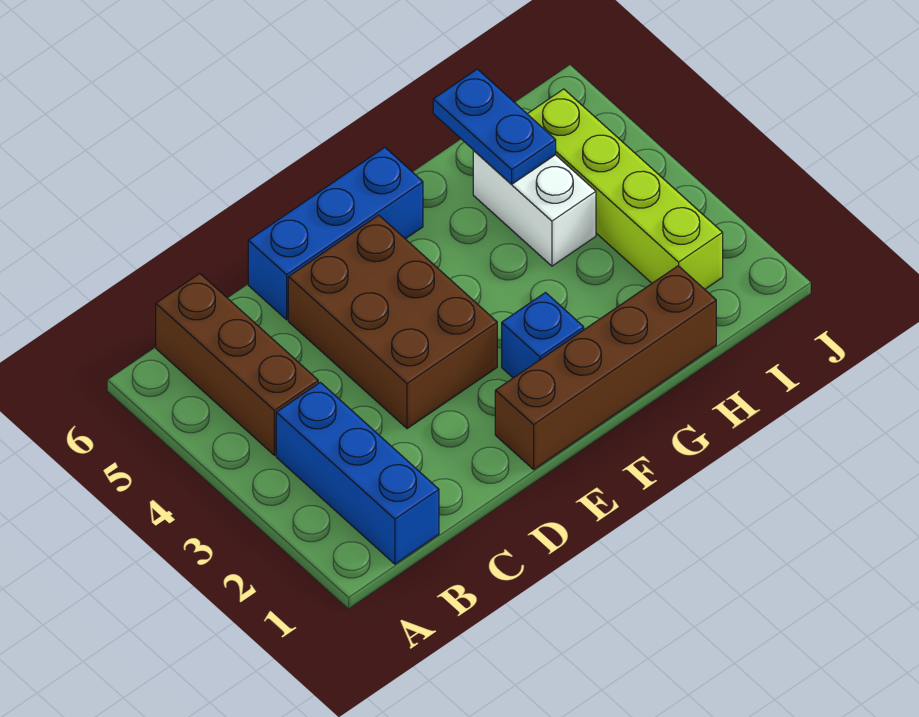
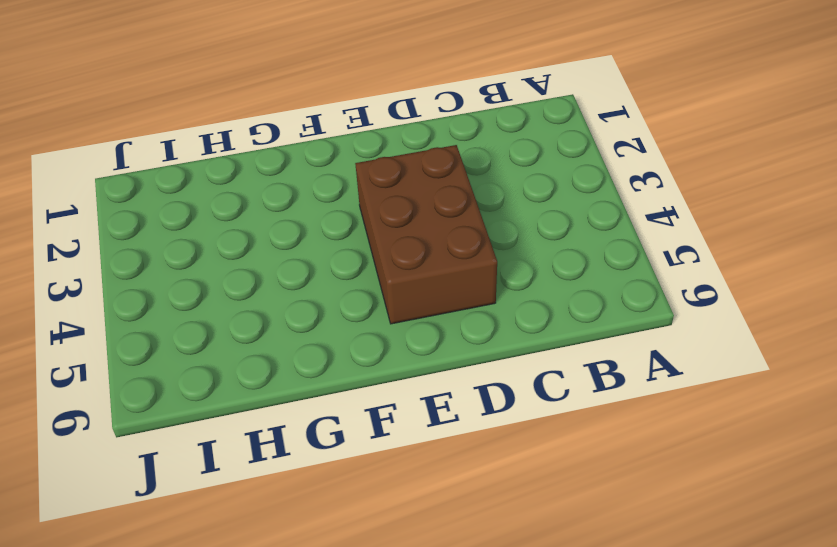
none -> blue brick B1:B3 level 1
none -> brown brick B4:B6 level 1

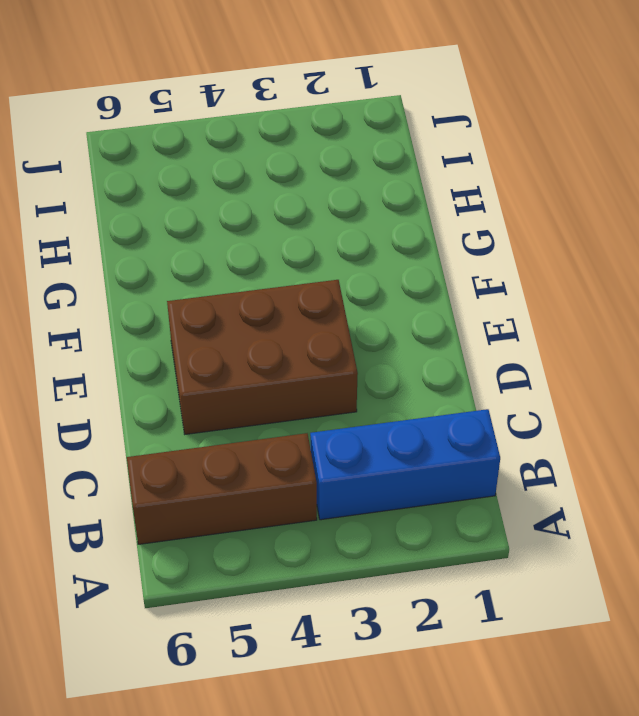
none -> blue brick D6:F6 level 1
none -> brown brick E1:H1 level 1

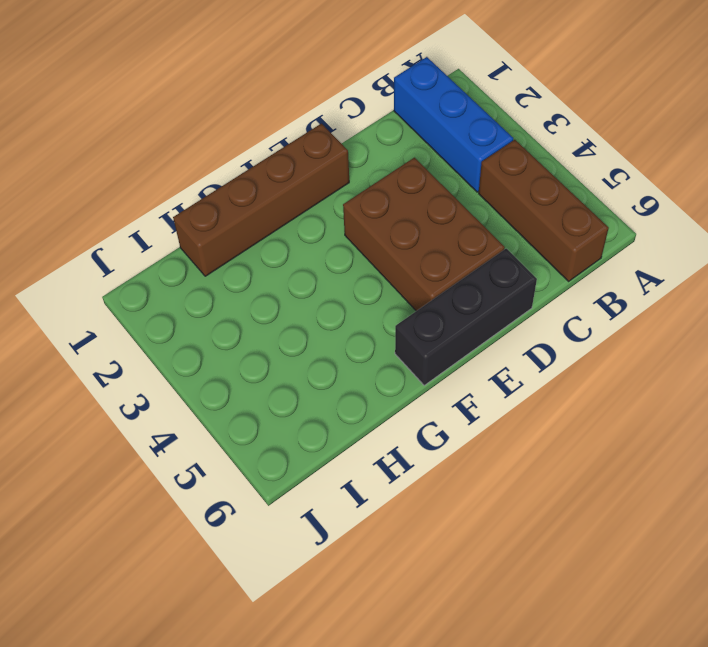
black brick D6:F6 level 1 -> blue brick D6:F6 level 1
none -> blue brick F2 level 1
none -> white brick H4:H5 level 1

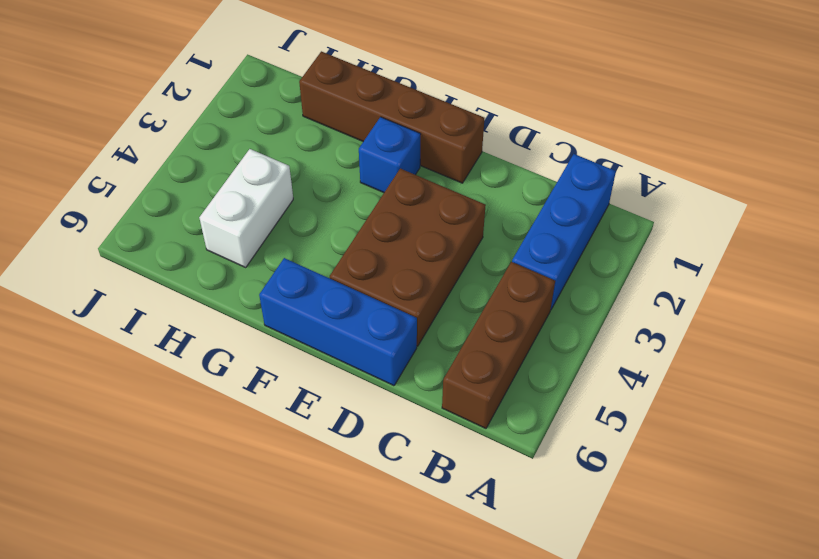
none -> lime brick I2:I5 level 1
none -> blue plate H5:H6 level 2

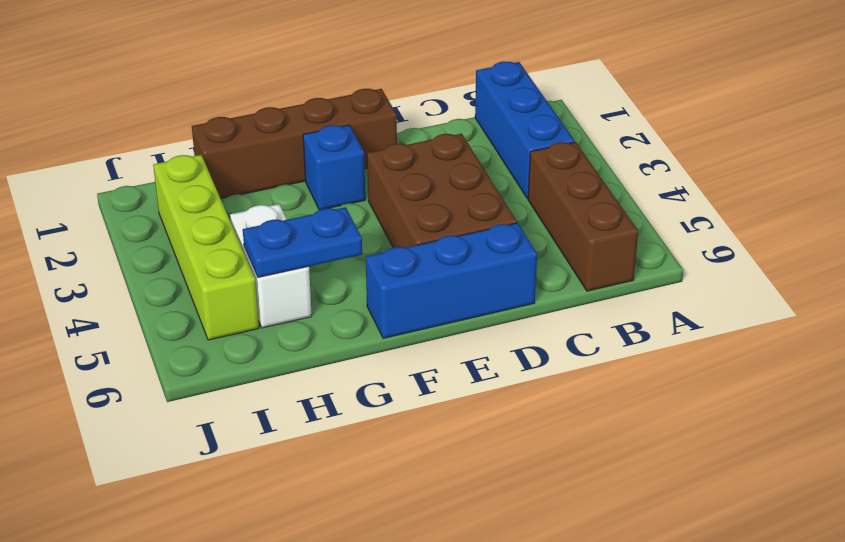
blue plate G5:H5 level 2 -> blue plate H5:H6 level 2

